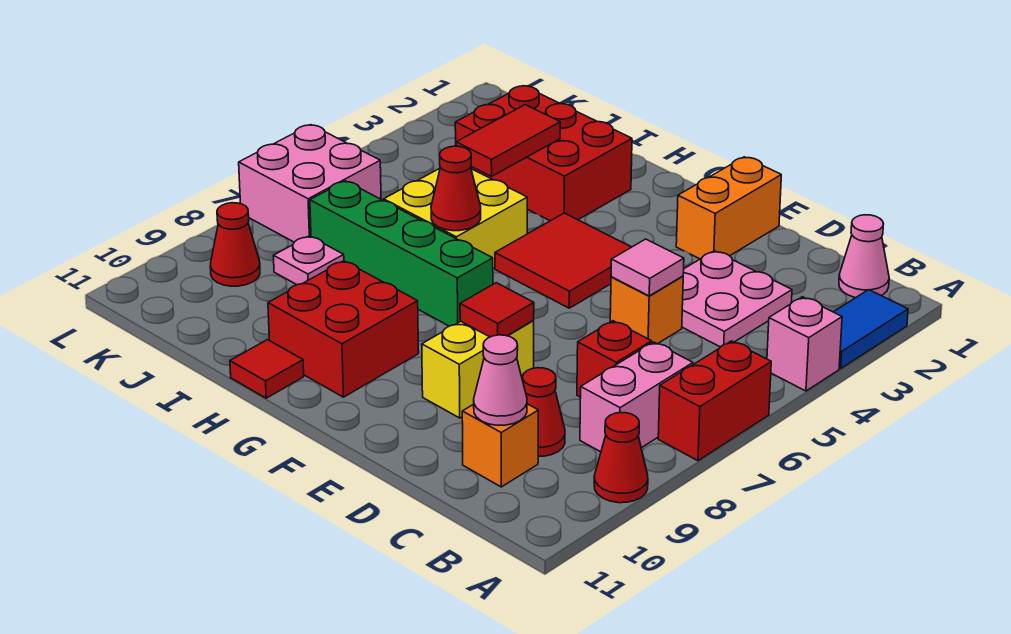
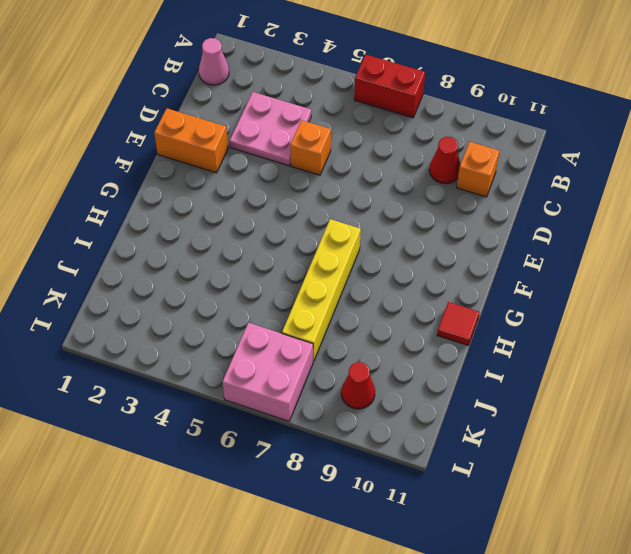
yellow brick G7:J7 level 1 -> green brick G7:J7 level 1
none -> blue tile A2:A3 level 1
none -> pink brick A4 level 1
none -> red cone A9 level 1

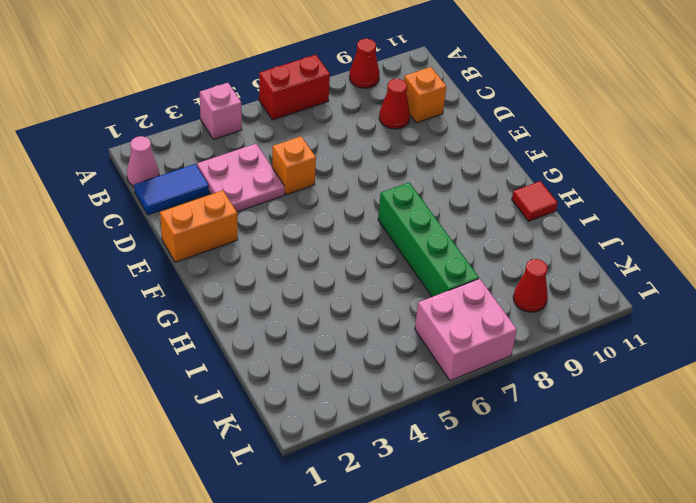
blue tile C1:C2 level 1 -> blue tile A2:A3 level 1
none -> pink brick B7:B8 level 1
none -> red brick C7 level 1
none -> yellow brick E8:E9 level 1

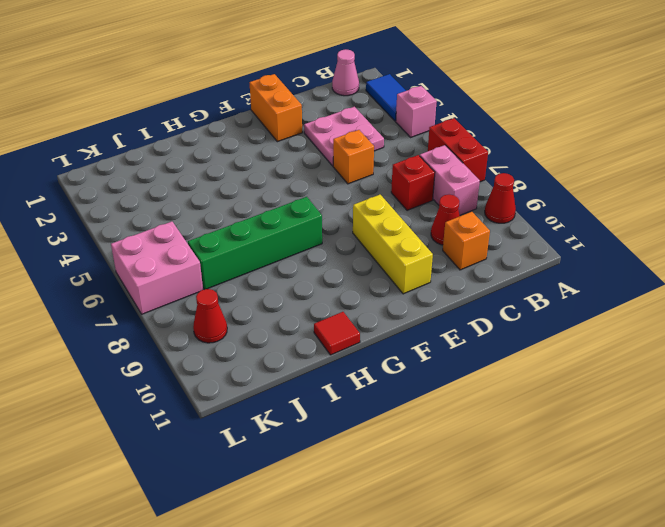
yellow brick E8:E10 level 1 -> yellow brick E8:E9 level 1
none -> red tile F4:G5 level 1
none -> red brick G9:H10 level 1
none -> red brick H2:J3 level 1

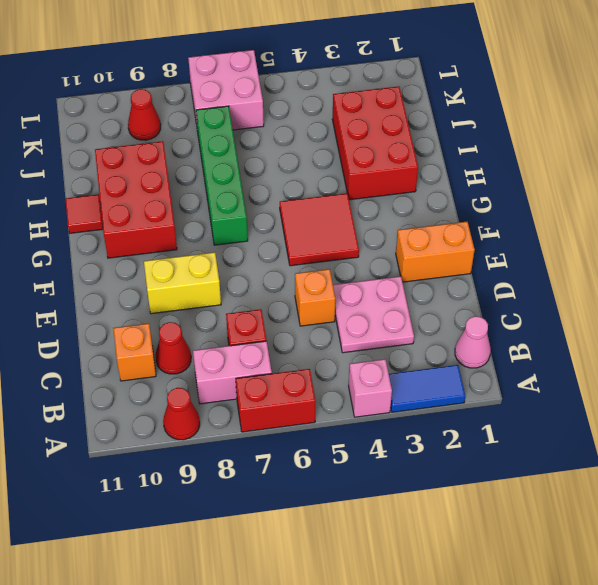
red brick G9:I10 level 1 -> red brick G9:H10 level 1
none -> yellow brick H5:I6 level 1
none -> pink plate J8 level 1
none -> pink cone C10 level 2

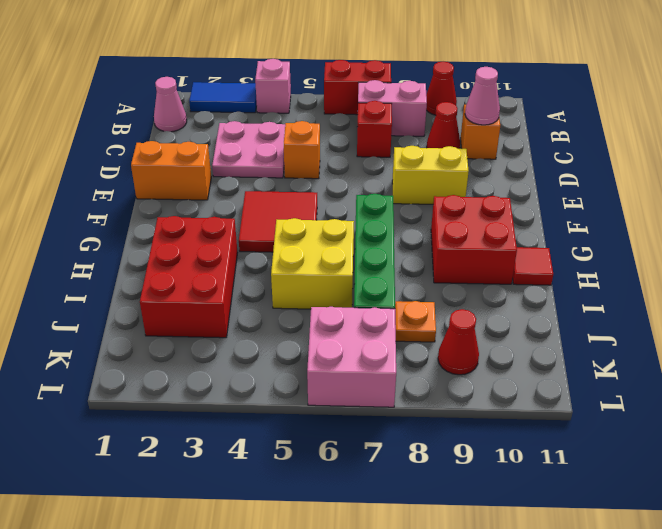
orange plate J8 level 1 -> pink plate J8 level 1
none -> pink tile D5 level 2
none -> red tile E8 level 2
none -> red cone H6 level 2

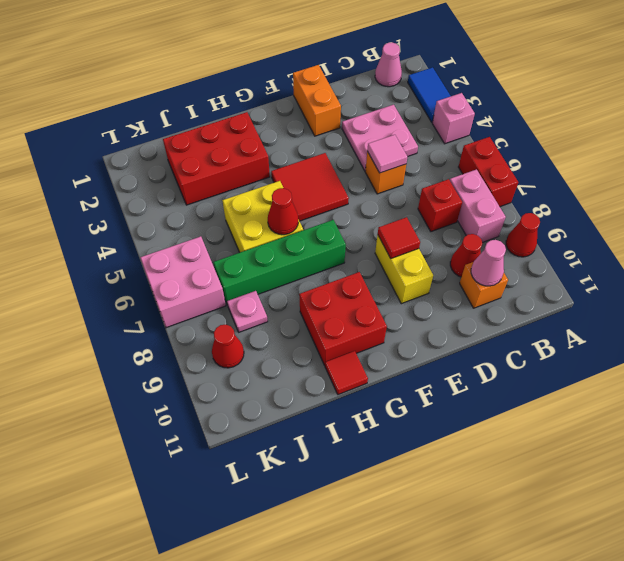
none -> red tile I3:I4 level 2

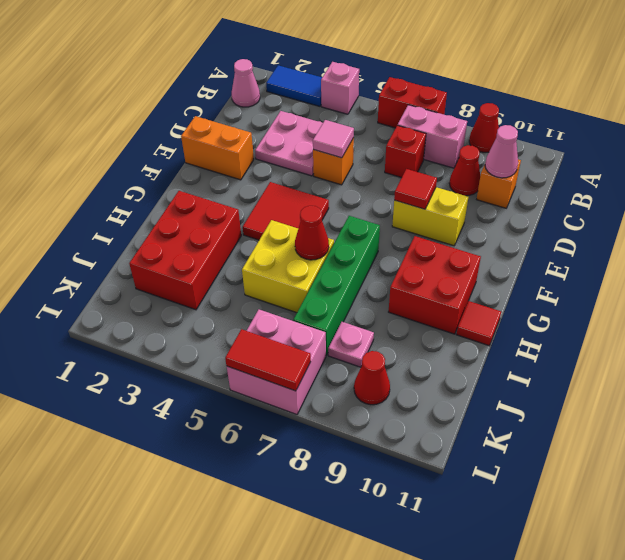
red tile L6:L7 level 2 -> red tile I3:I4 level 2

